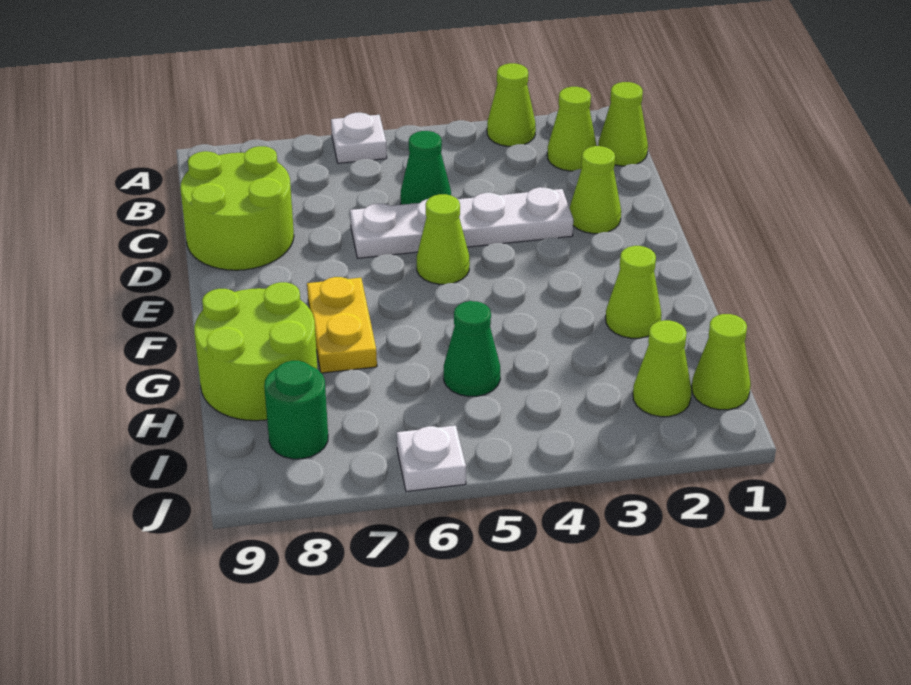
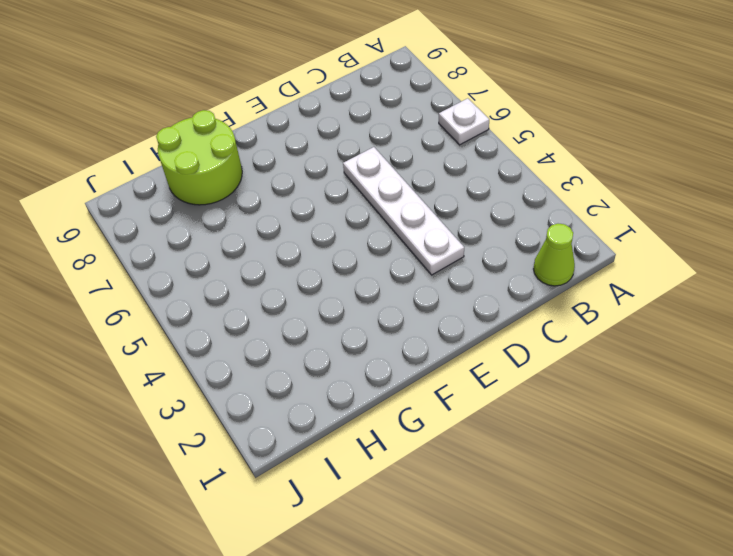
none -> lime cone A3 level 1
none -> lime cone B2 level 1
none -> green cone C5 level 1

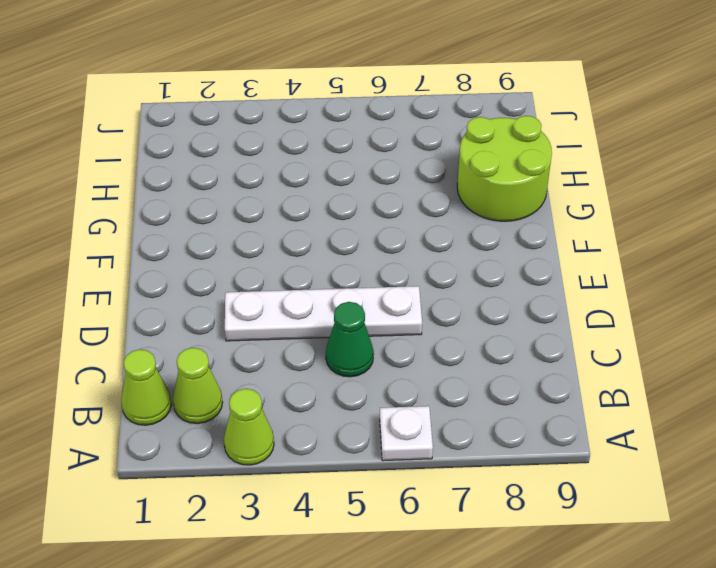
none -> lime round brick C8:D9 level 1
none -> lime cone D2 level 1
none -> lime cone E5 level 1

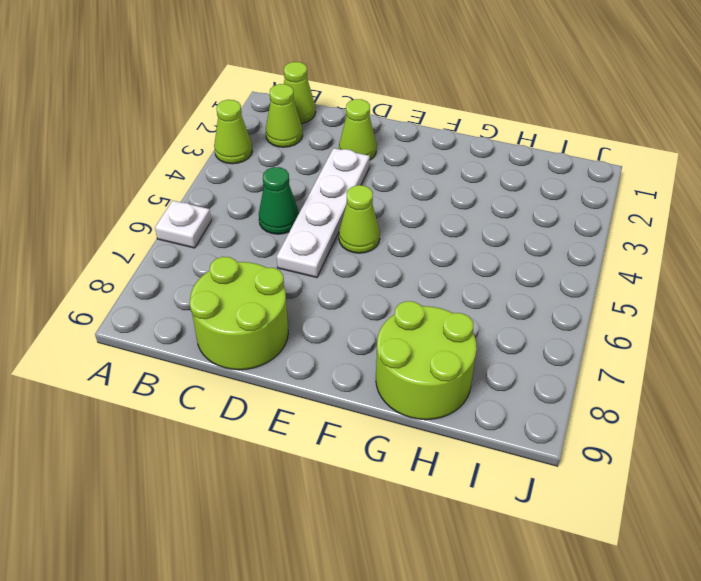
none -> yellow plate F7:G7 level 1
none -> lime cone G2 level 1
none -> green cone H5 level 1

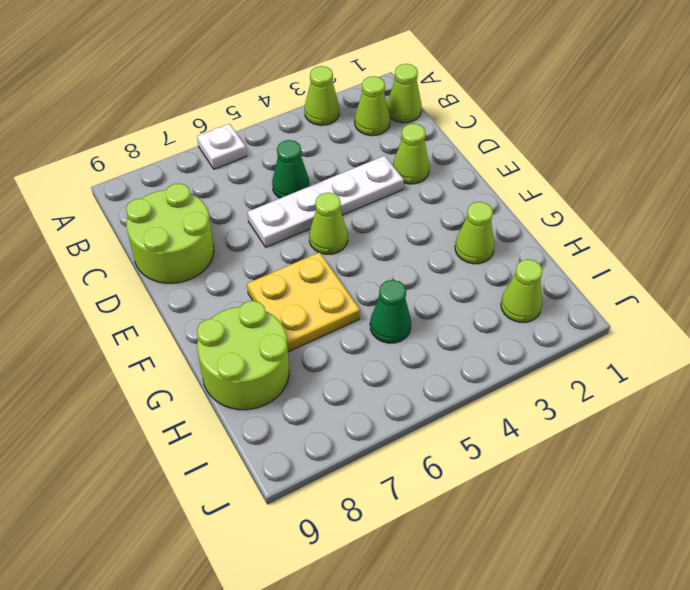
yellow plate F6:G7 level 1 -> yellow plate F7:G7 level 1
none -> lime cone I1 level 1
none -> green round brick I8 level 1
none -> white plate J6 level 1

